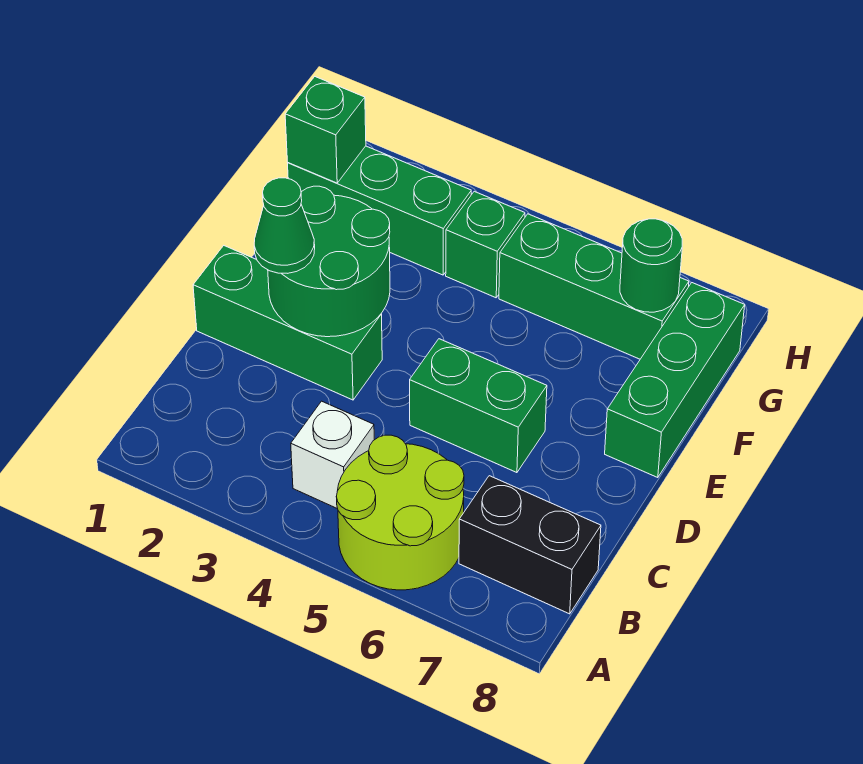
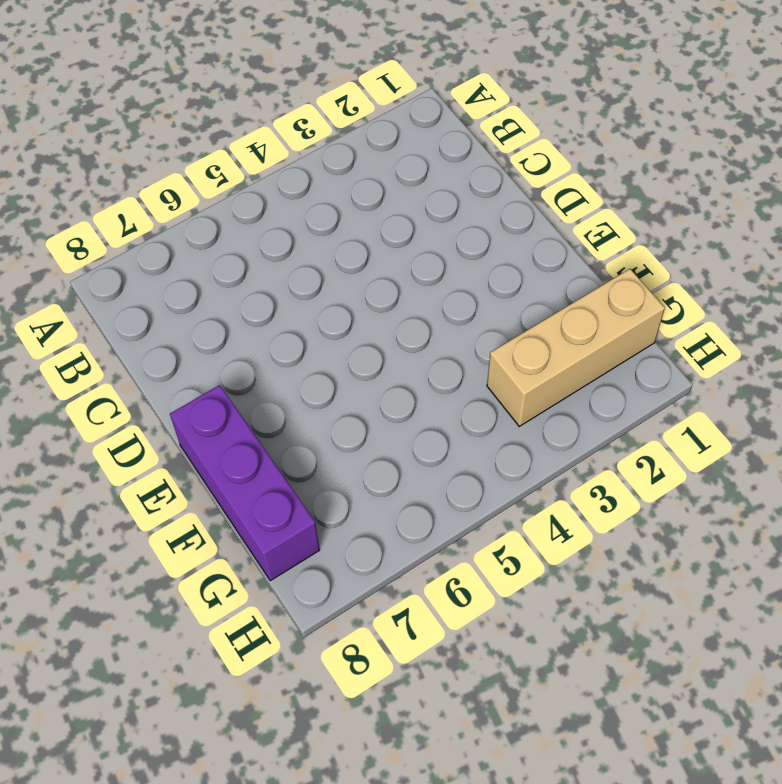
purple brick E8:G8 level 1 -> green brick E8:G8 level 1
tan brick G1:G3 level 1 -> green brick G1:G3 level 1
none -> lime round brick A5:B6 level 1
none -> white brick B4 level 1
none -> black brick B7:B8 level 1

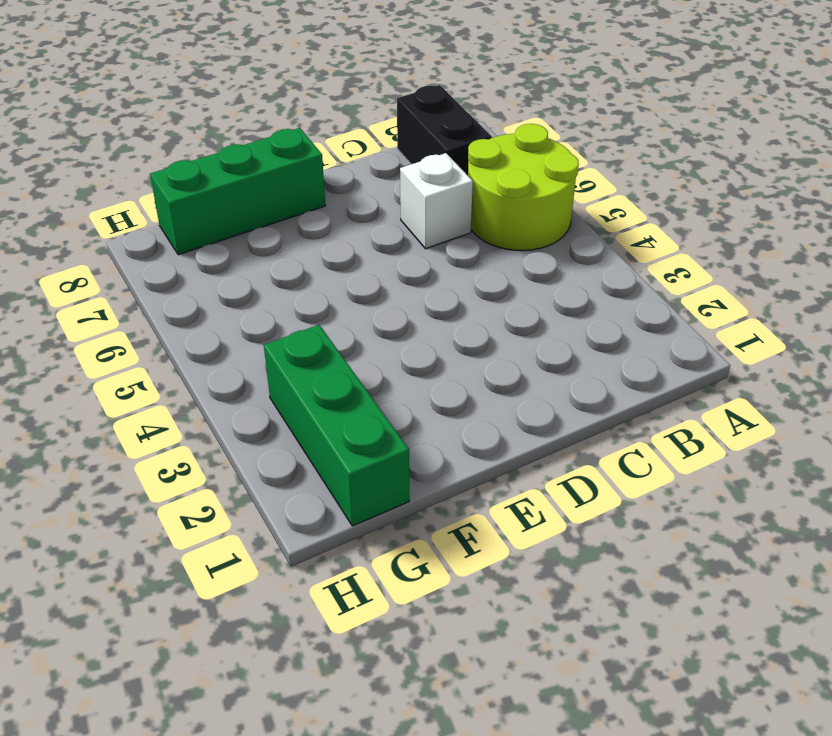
white brick C6 level 1 -> white brick B4 level 1
none -> green brick D1:D3 level 1
none -> green brick D5:D6 level 1
none -> green brick G4 level 1

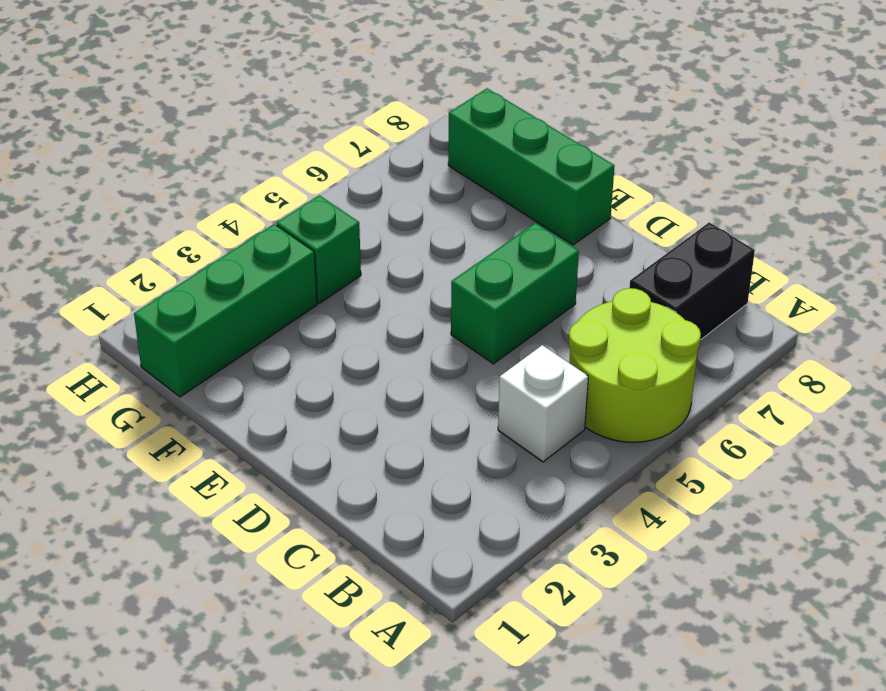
none -> green brick D1:D3 level 1
none -> green brick G5:G7 level 1
none -> green round brick D2:E3 level 2

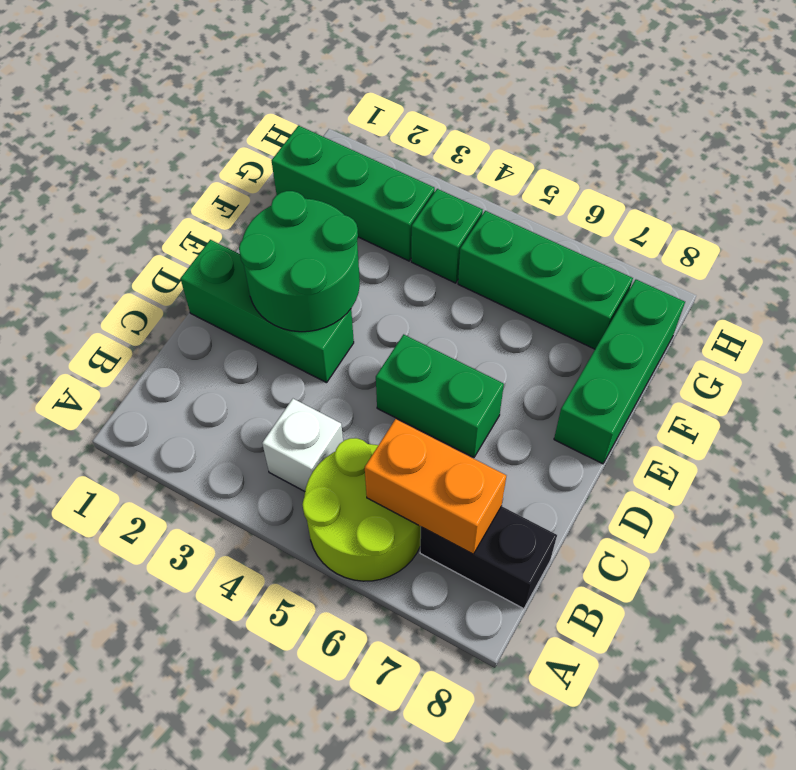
orange brick B6:B7 level 2 -> none
none -> green brick G1 level 2
none -> green round brick G7 level 2
none -> green cone D2 level 3

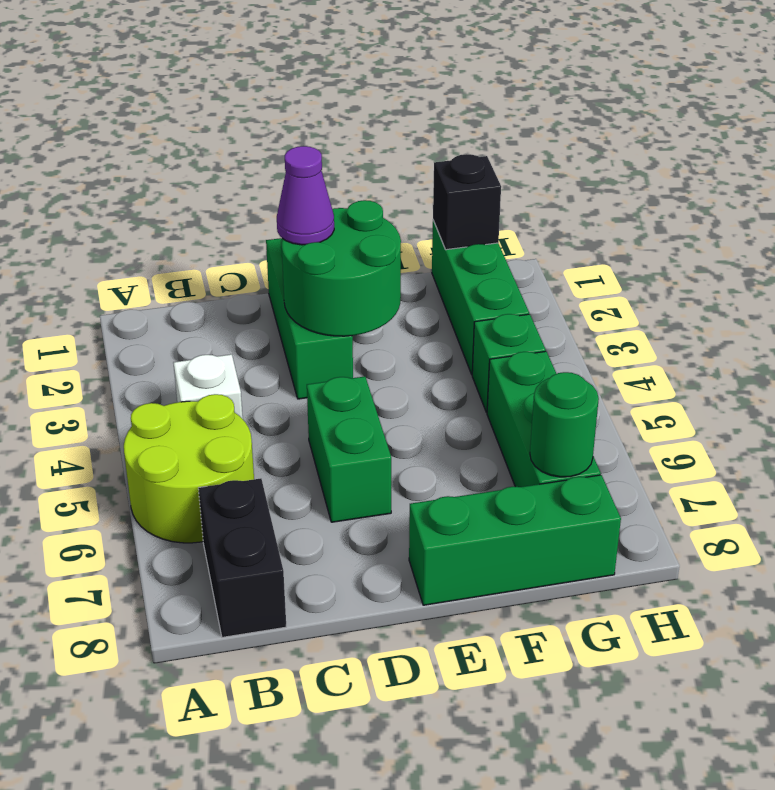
purple cone D2 level 3 -> green cone D2 level 3
black brick G1 level 2 -> green brick G1 level 2

